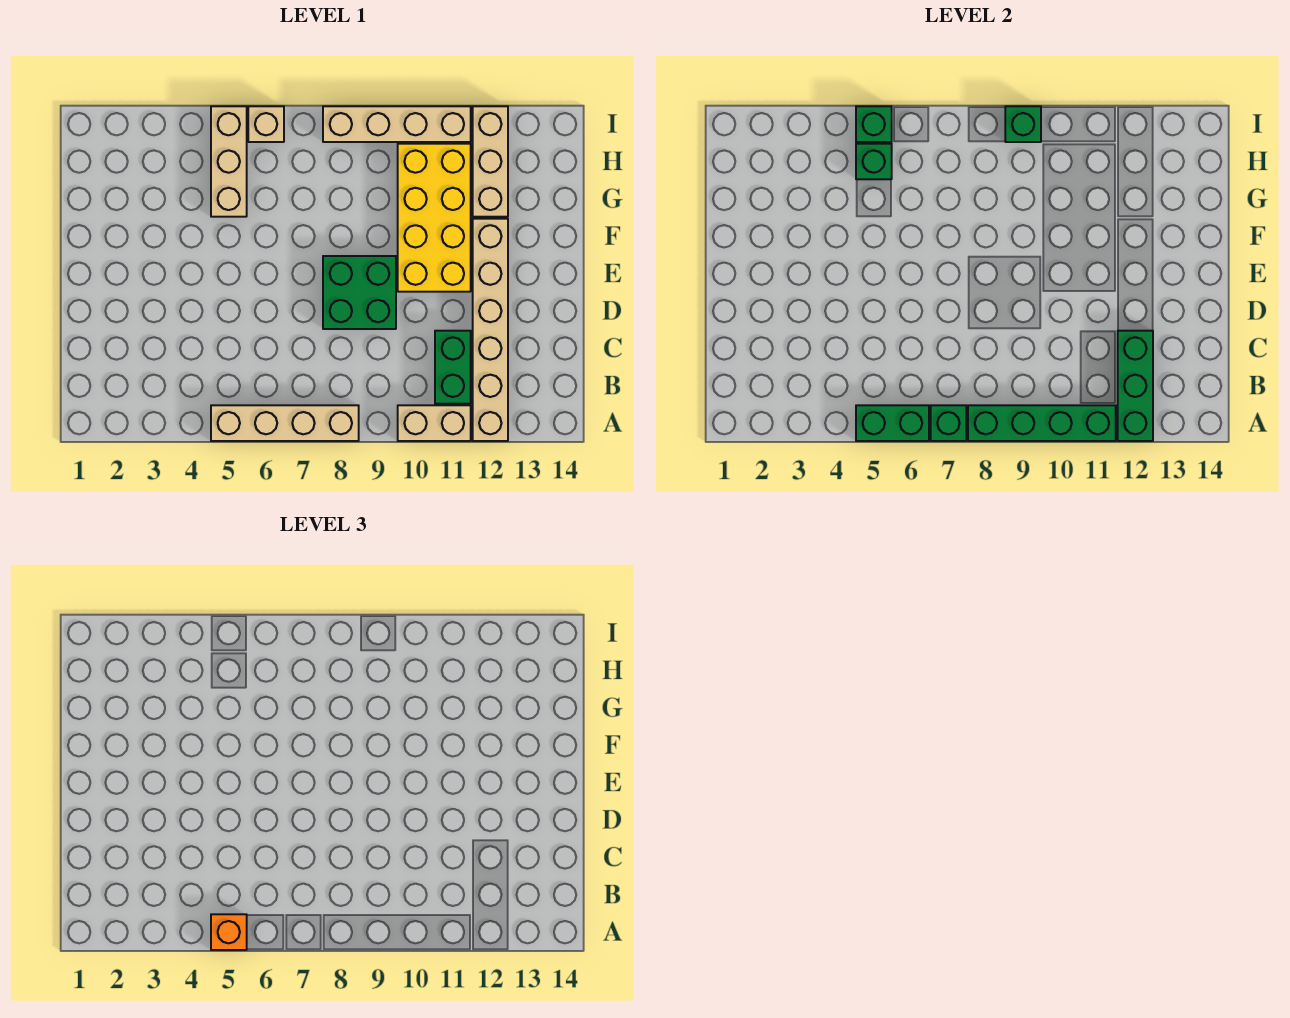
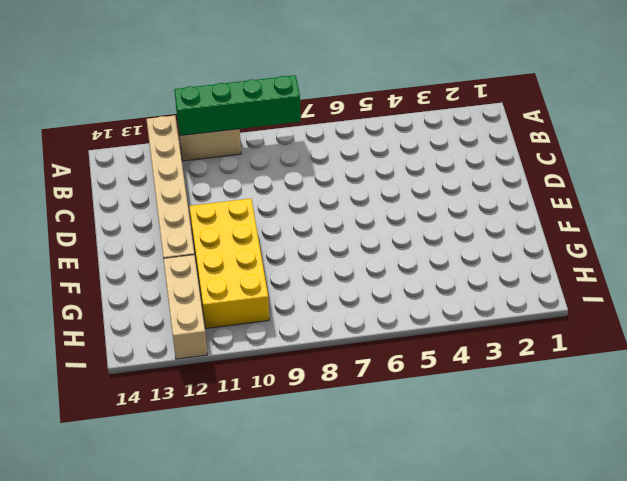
none -> tan brick A5:A8 level 1
none -> green brick B11:C11 level 1
none -> green brick D8:E9 level 1

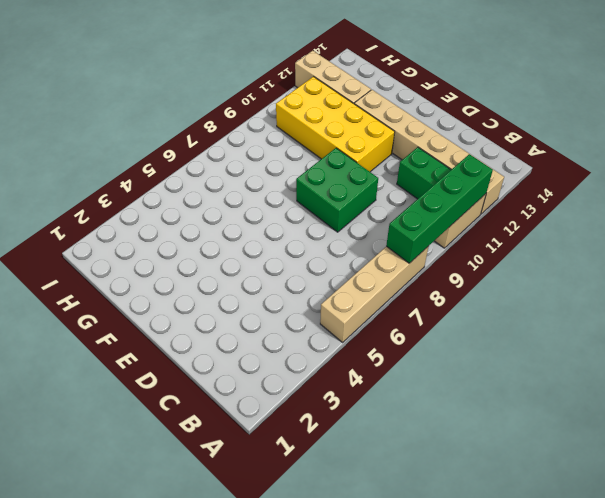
none -> tan brick G5:I5 level 1
none -> tan brick I6 level 1
none -> tan brick I8:I11 level 1

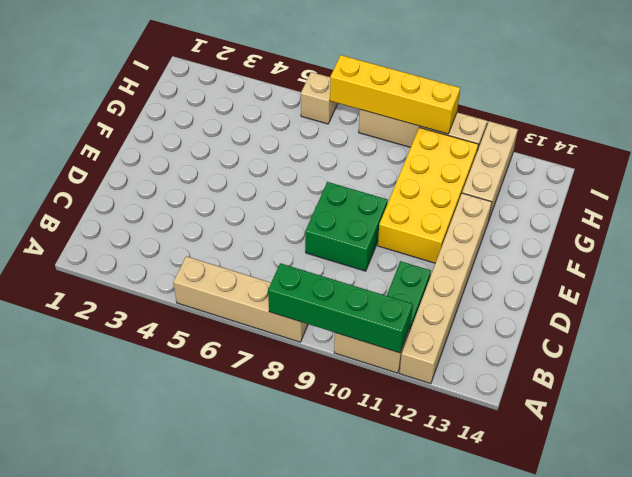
yellow brick I7:I10 level 2 -> green brick I9 level 2
none -> tan brick G5:I5 level 1
none -> green brick A5:A6 level 2
none -> green brick A7 level 2

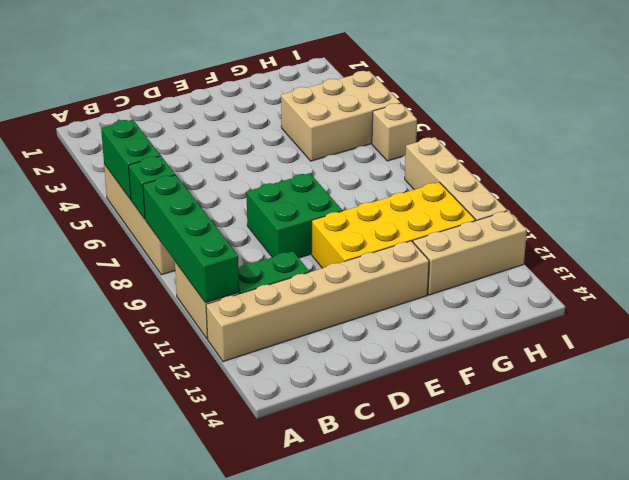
tan brick G4:I5 level 1 -> tan brick G5:I5 level 1
none -> green brick A12:C12 level 2
none -> green brick H5 level 2
none -> green brick I5 level 2

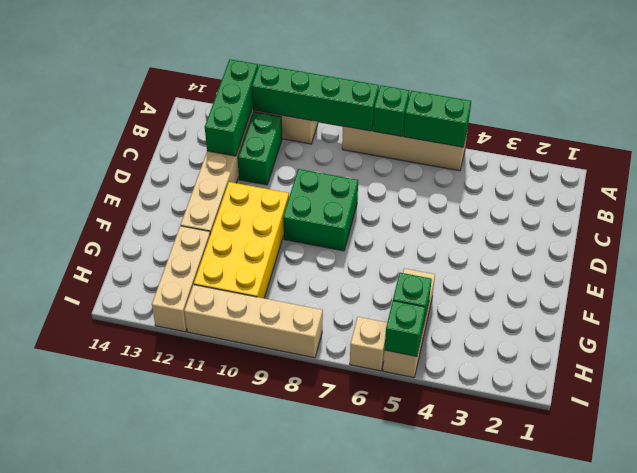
none -> green brick I9 level 2
none -> orange brick A5 level 3

